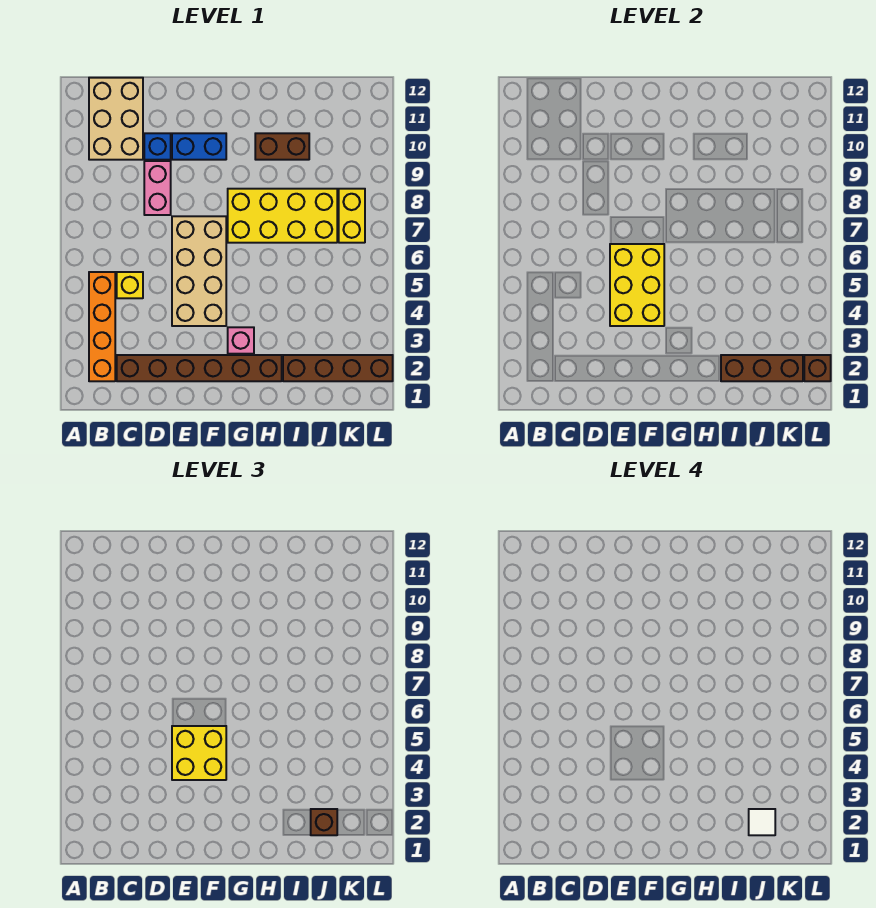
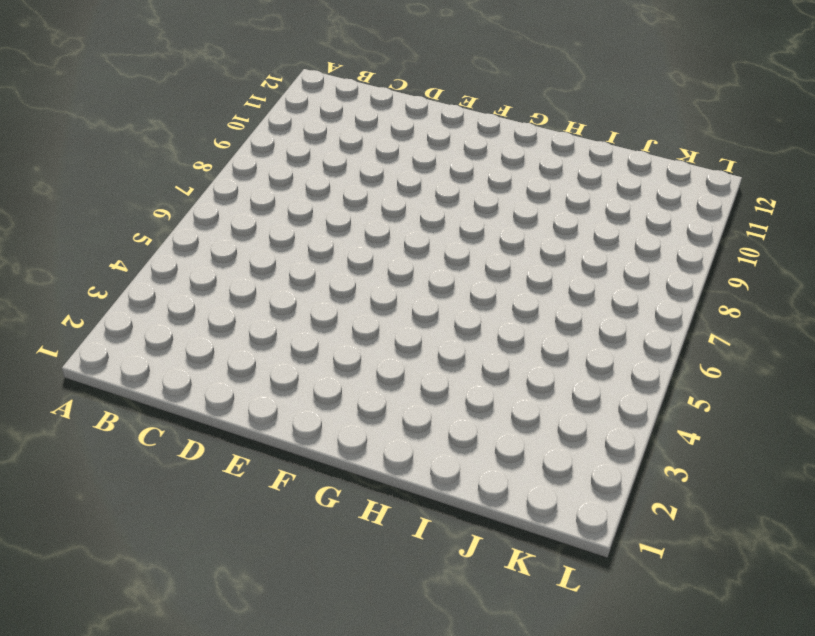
none -> orange brick B2:B5 level 1
none -> tan brick B10:C12 level 1
none -> brown brick C2:H2 level 1

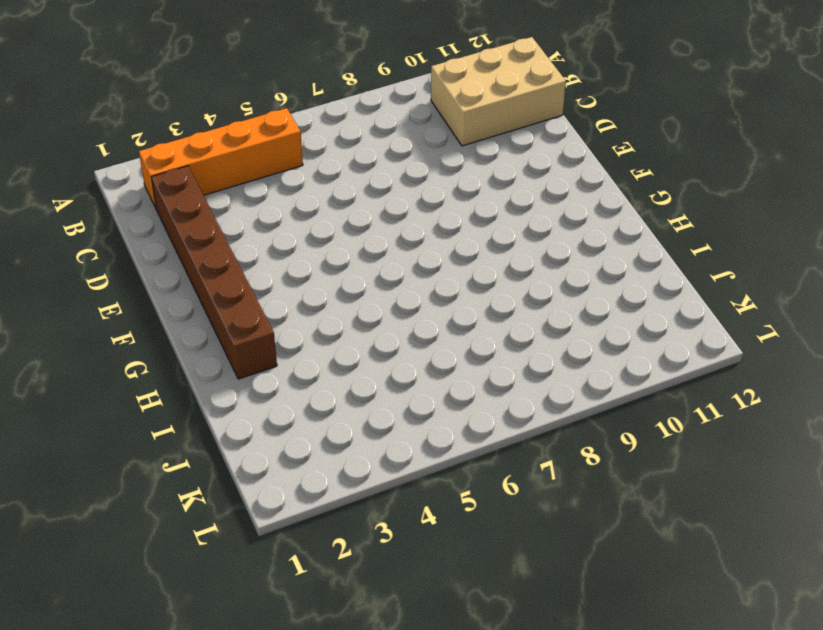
none -> yellow brick C5 level 1
none -> pink brick D8:D9 level 1
none -> blue brick D10 level 1

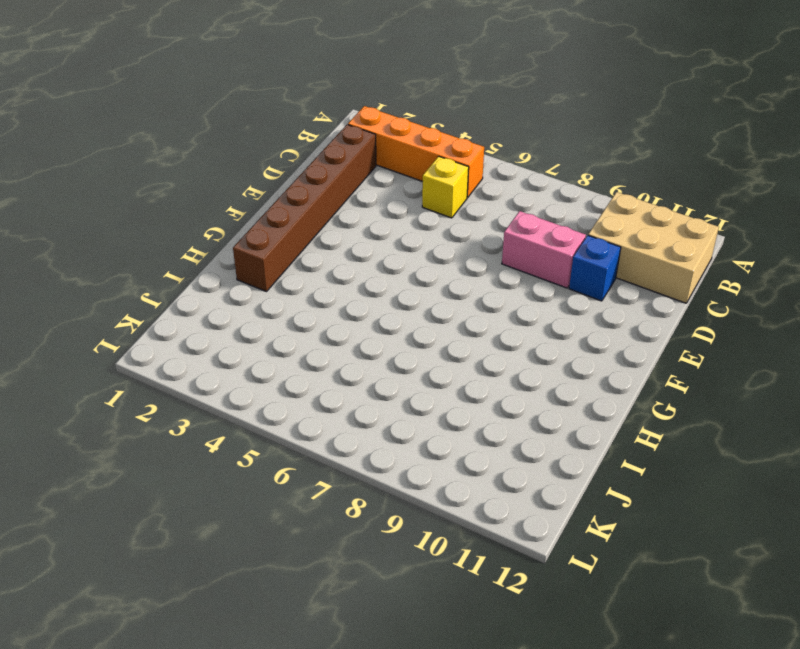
none -> tan brick E4:F7 level 1
none -> blue brick E10:F10 level 1
none -> pink brick G3 level 1

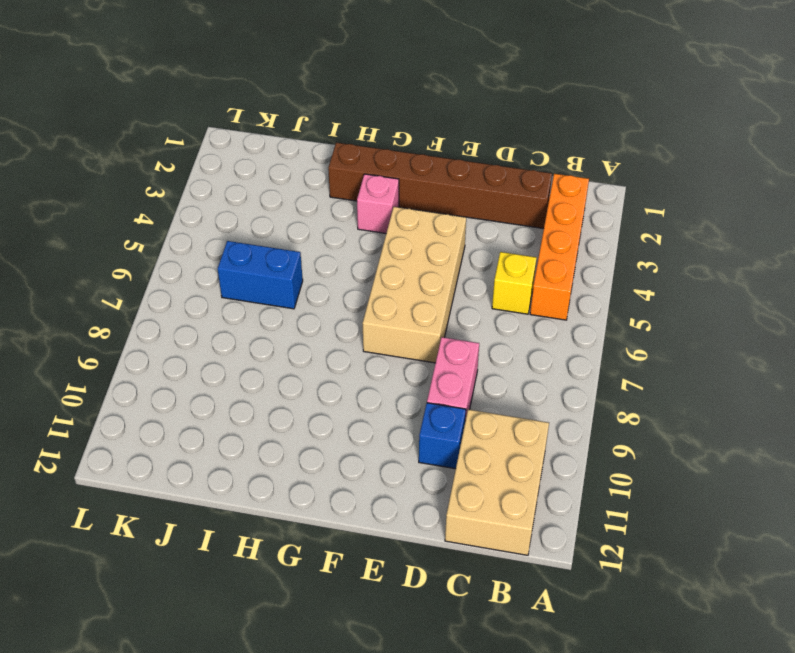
blue brick I6:J6 level 1 -> blue brick E10:F10 level 1
none -> yellow brick G7:J8 level 1
none -> brown brick H10:I10 level 1
none -> brown brick I2:L2 level 1

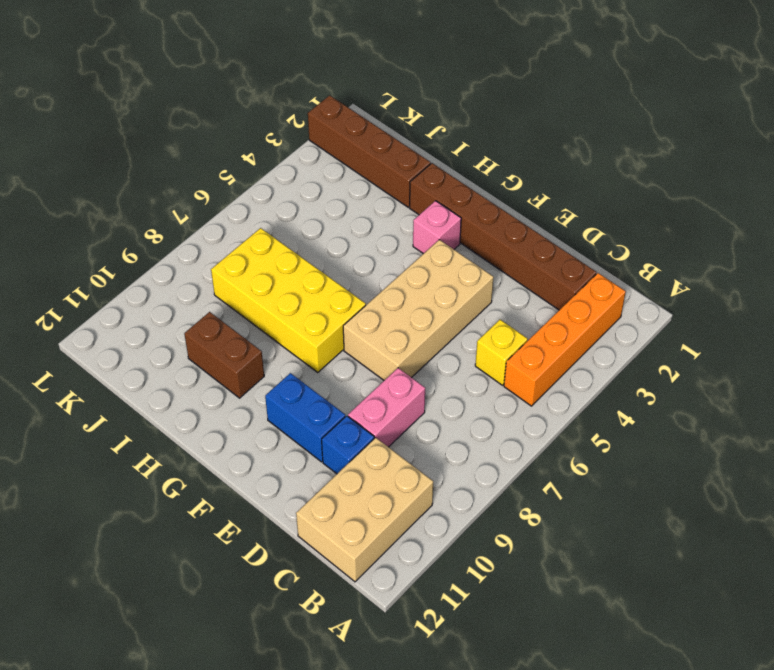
none -> yellow brick K7:K8 level 1
none -> yellow brick E4:F6 level 2
none -> brown brick I2:K2 level 2

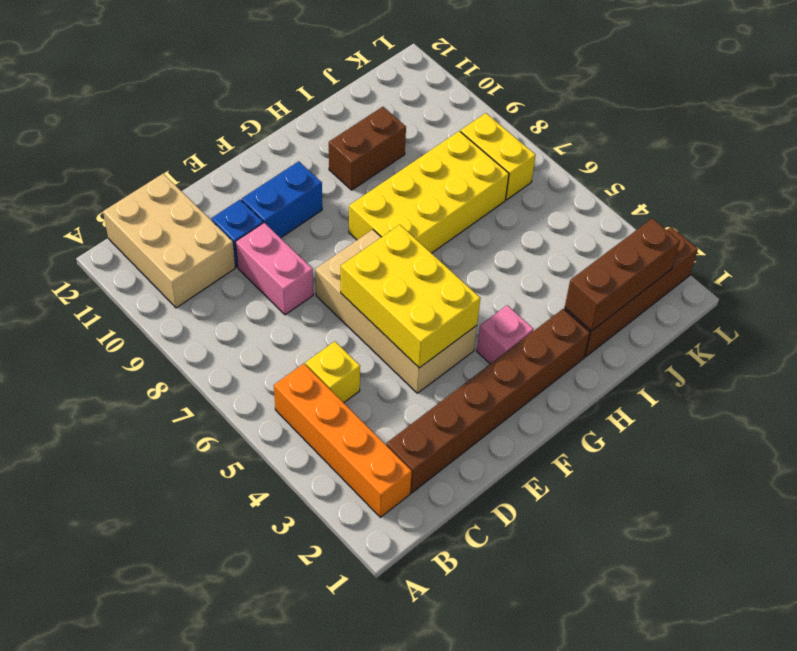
none -> brown brick L2 level 2
none -> yellow brick E4:F5 level 3
none -> brown brick J2 level 3

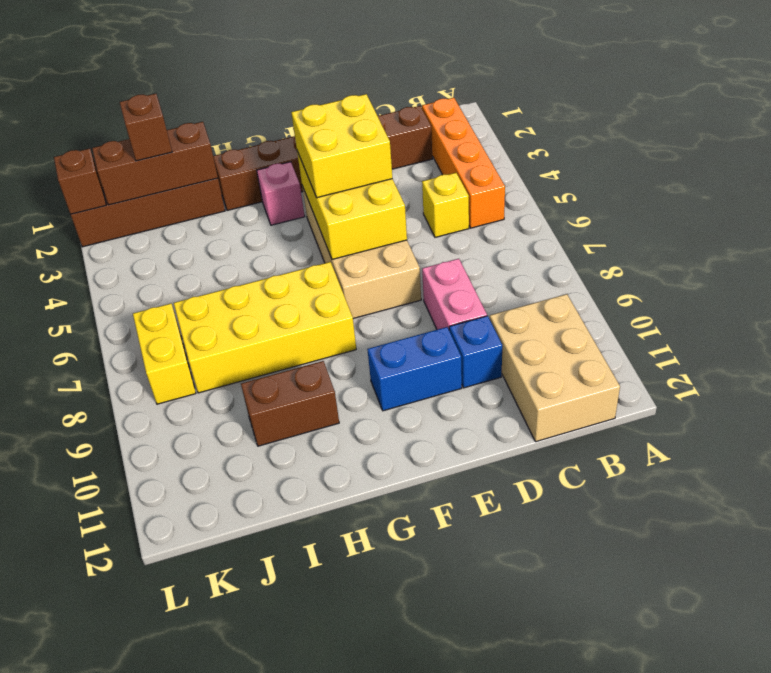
none -> white tile J2 level 4

